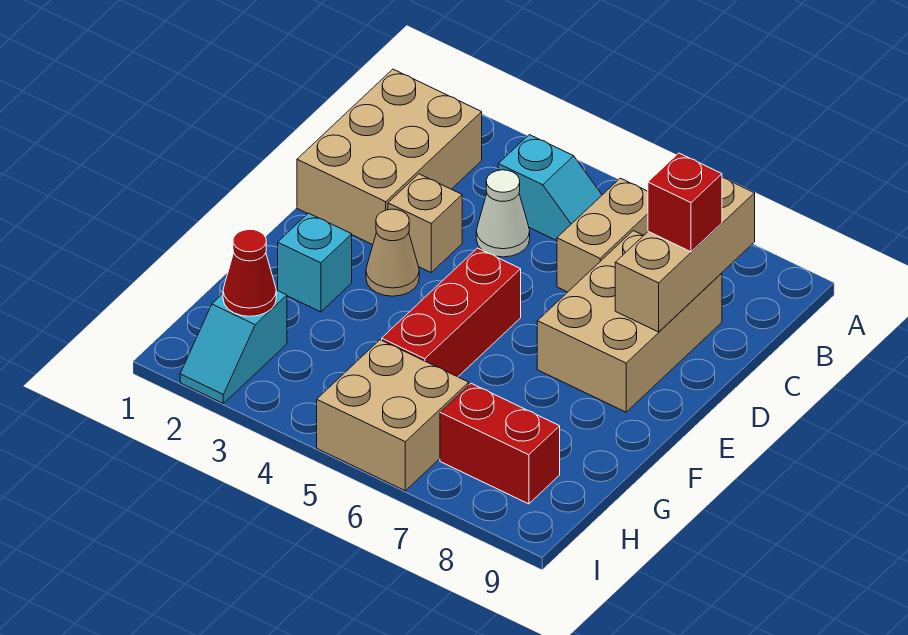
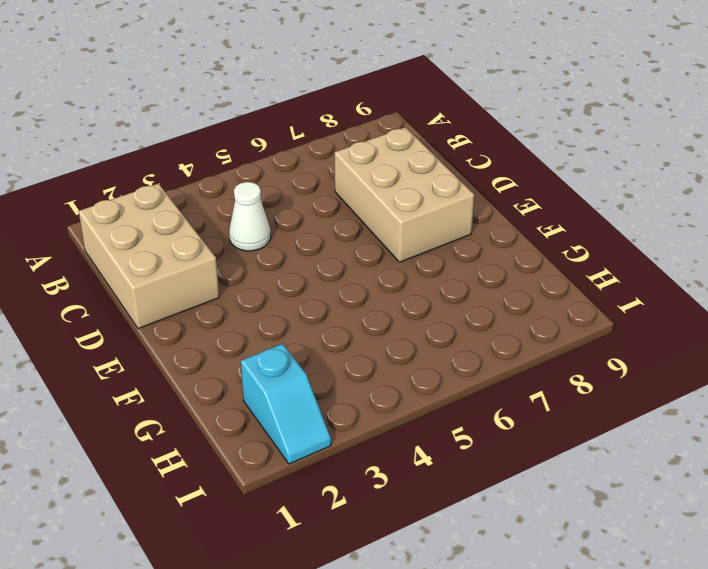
none -> cyan slope B4:B5 level 1 top 4
none -> tan brick B6:C6 level 1
none -> tan brick D3 level 1

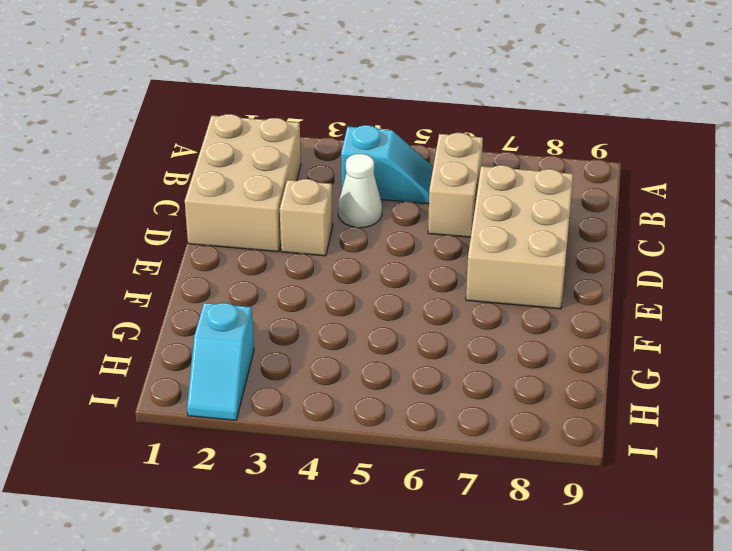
none -> tan cone E3 level 1
none -> red brick E5:G5 level 1
none -> cyan brick F2 level 1

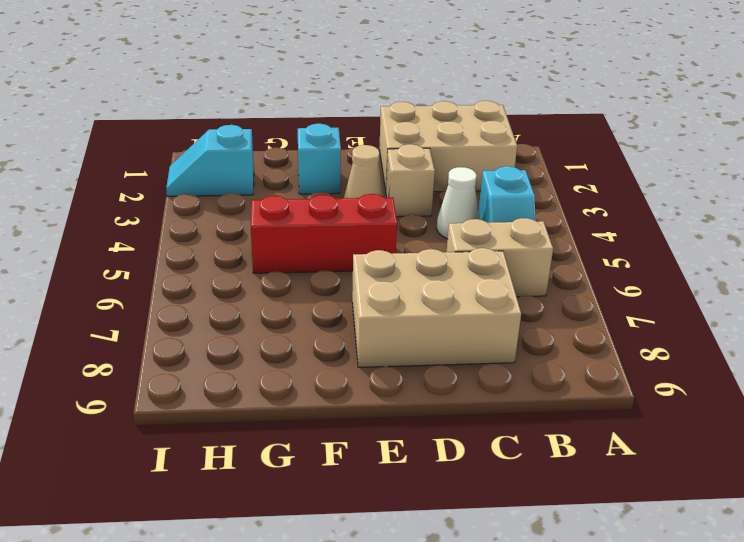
none -> tan brick H5:I6 level 1
none -> red brick H7:H8 level 1
none -> tan brick B8:D8 level 2

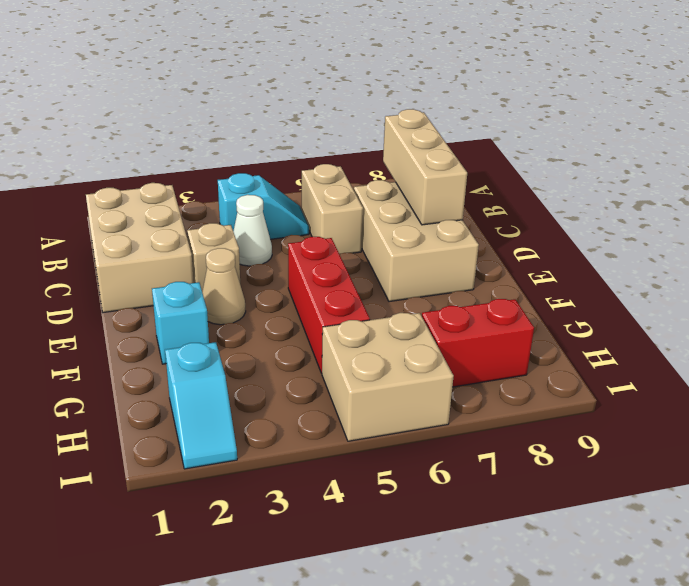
none -> red cone H2 level 2
none -> red brick C8 level 3

